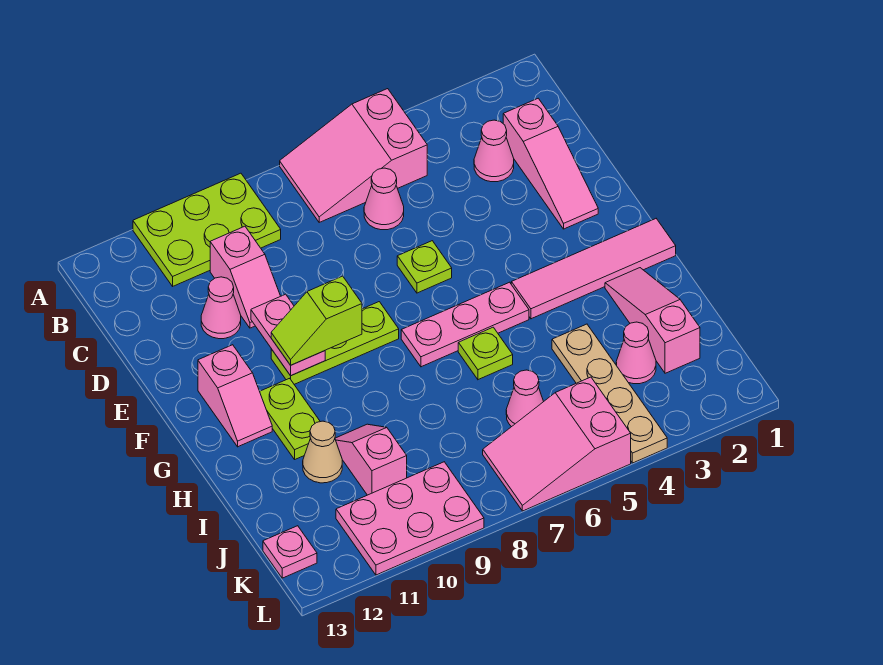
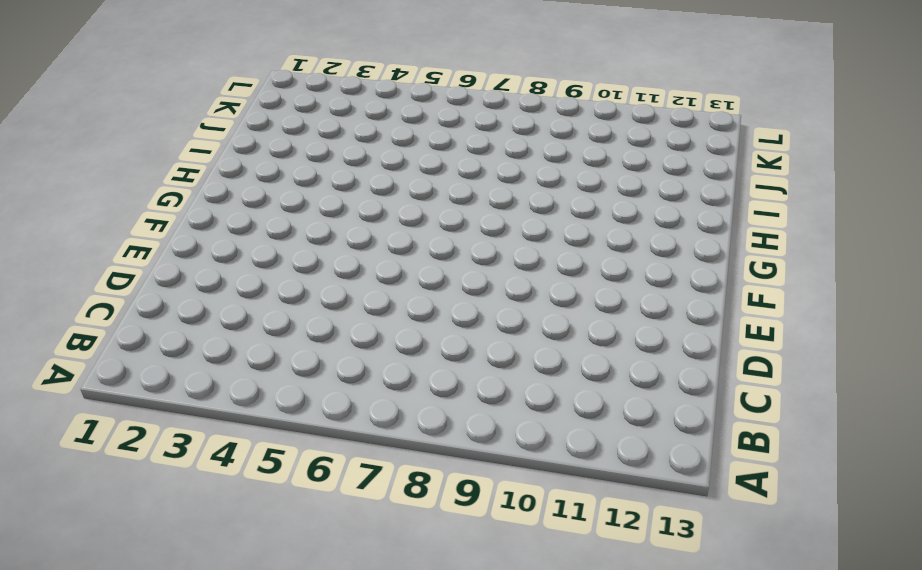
none -> pink slope A5:B7 level 1 top 5
none -> lime plate A9:B11 level 1
none -> pink slope C2:E2 level 1 top C

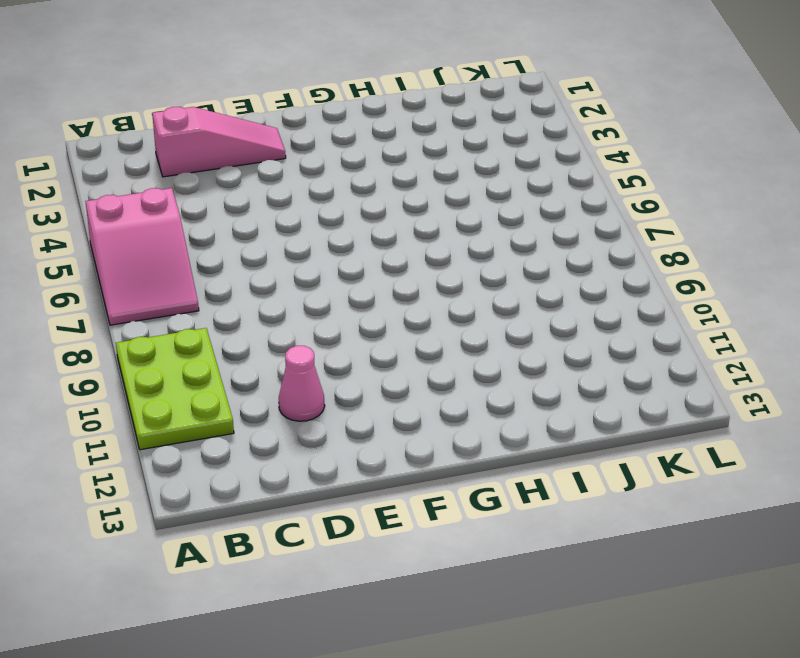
none -> pink cone C3 level 1
none -> pink cone C6 level 1
none -> pink slope C10:D10 level 1 top C

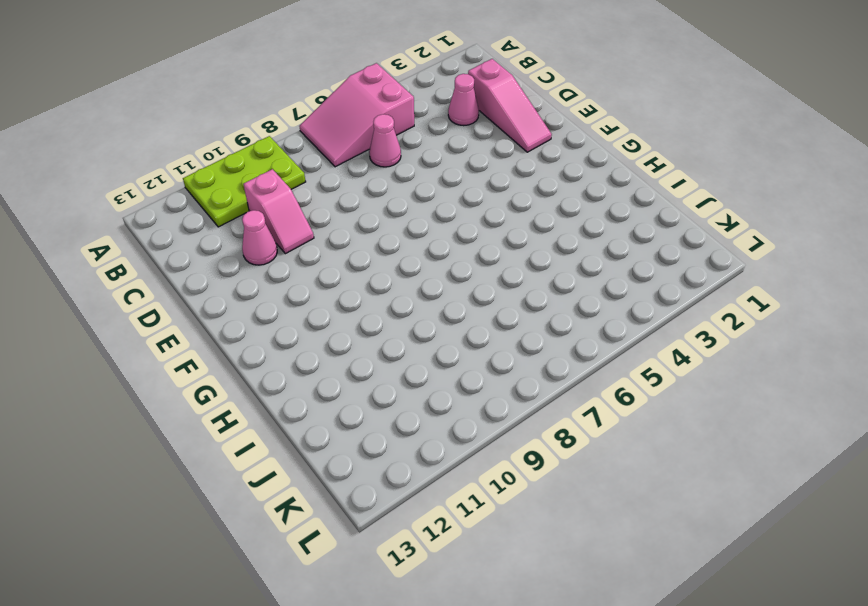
none -> lime plate E6 level 1
none -> lime plate F8:F10 level 1
none -> pink slope F12:G12 level 1 top F

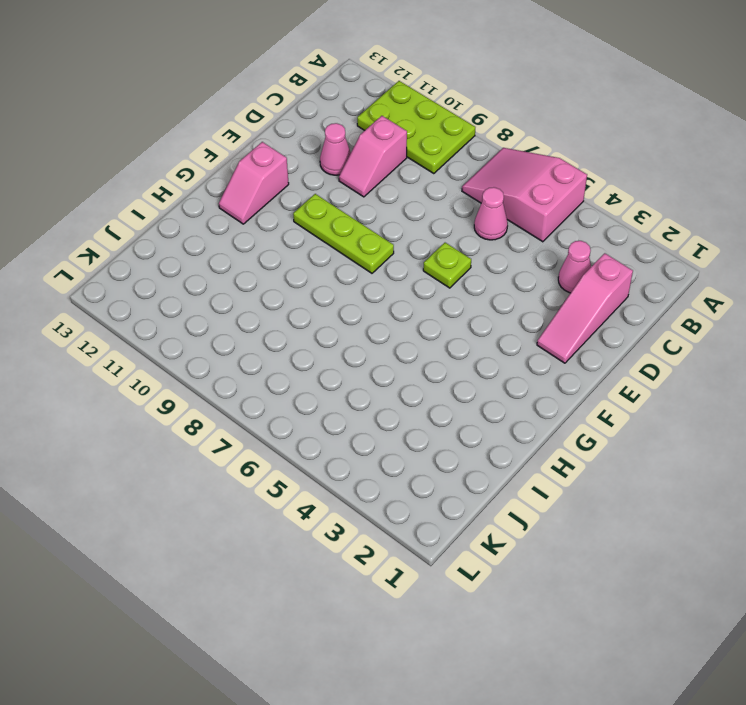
none -> pink tile G1:G4 level 1
none -> pink plate G5:G7 level 1
none -> lime plate G11:H11 level 1

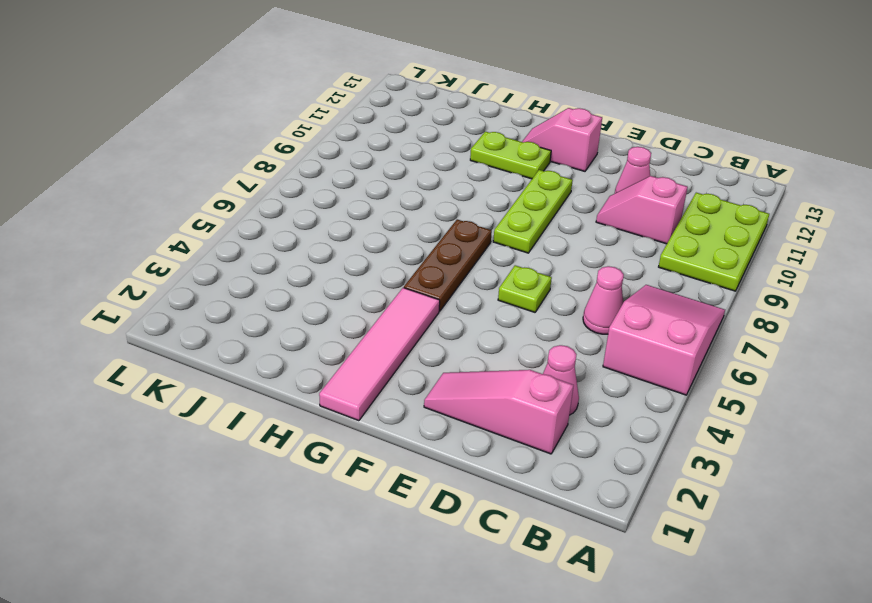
brown plate G5:G7 level 1 -> pink plate G5:G7 level 1
none -> pink slope H2:J2 level 1 top J
none -> lime plate H6 level 1
none -> tan plate I4:L4 level 1

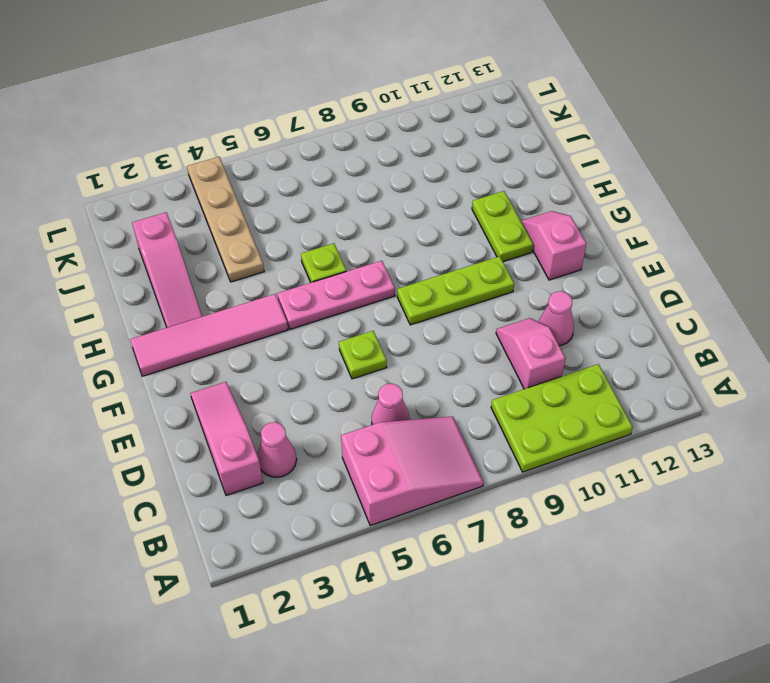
none -> pink slope I10:J10 level 1 top J
none -> tan cone I11 level 1
none -> pink cone J3 level 1

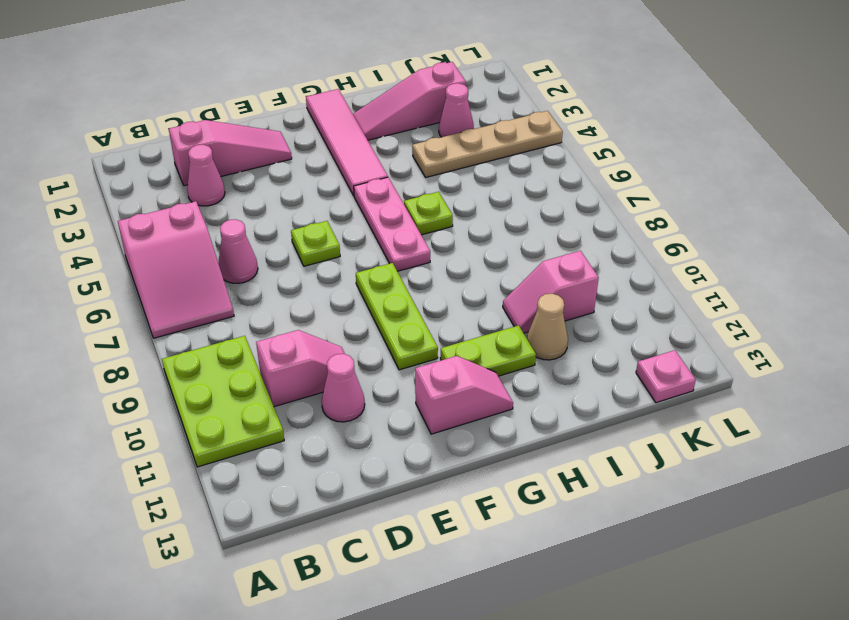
none -> pink cone J6 level 1
none -> pink slope K5:L7 level 1 top 5
none -> pink plate K9:L11 level 1

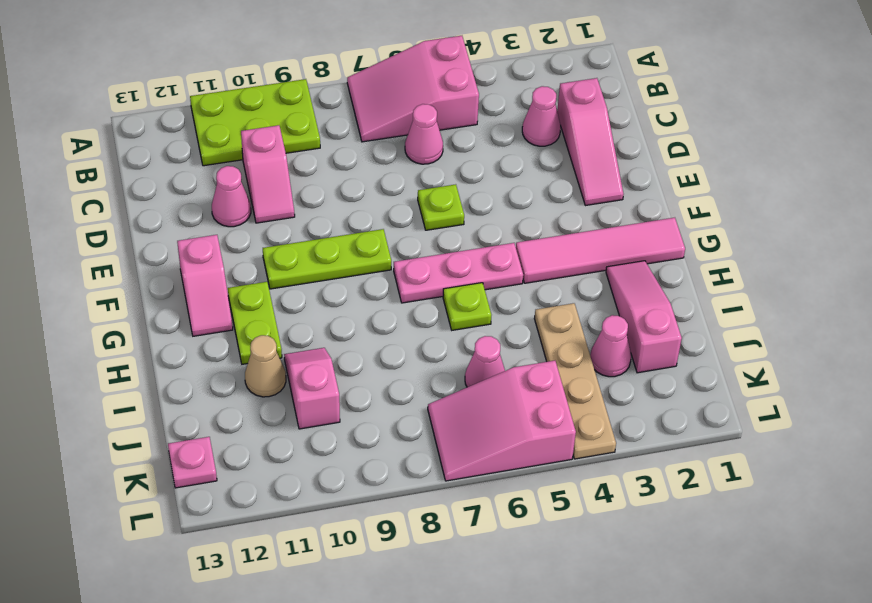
none -> pink plate K9:L11 level 1
none -> pink plate E10:F10 level 2
none -> lime slope F9:F10 level 3 top 9

